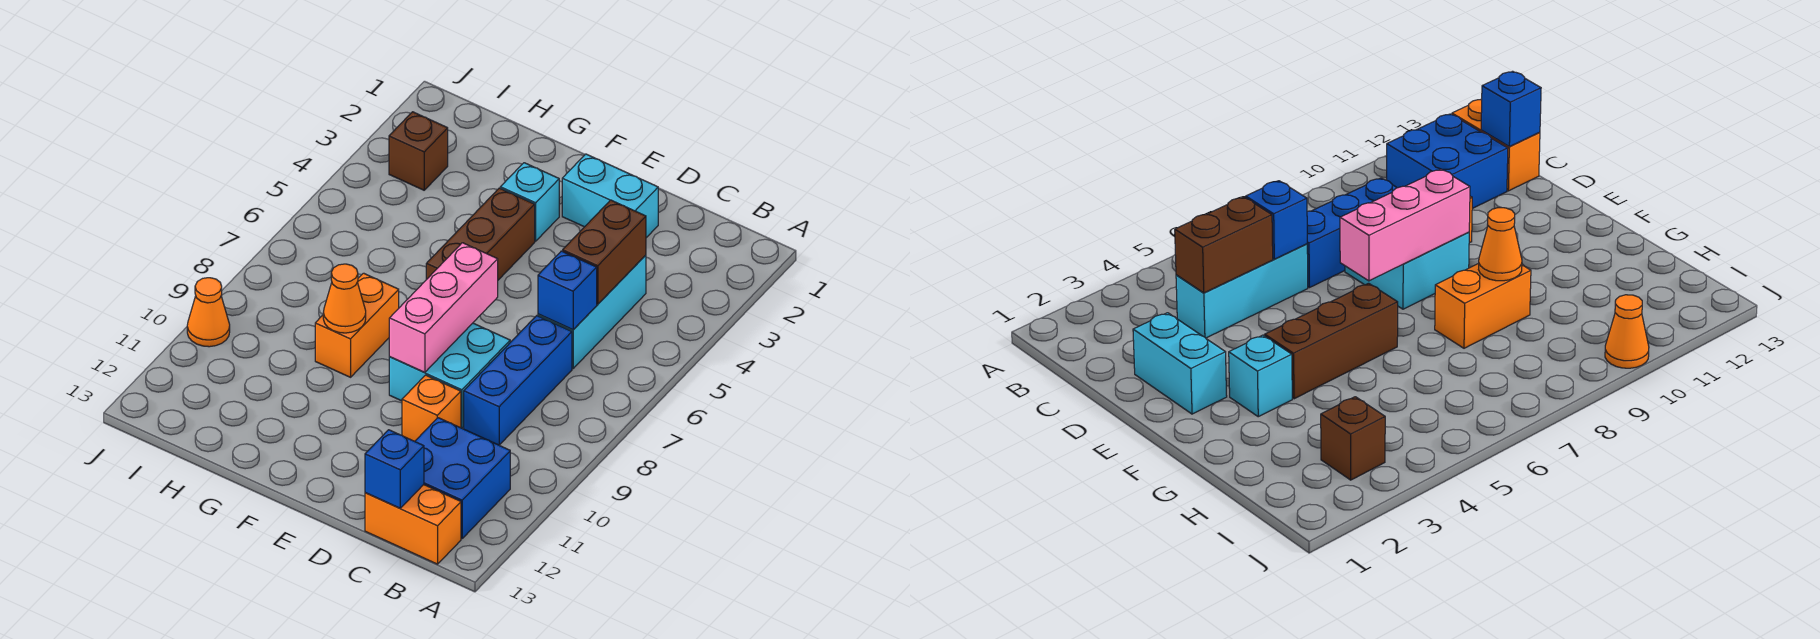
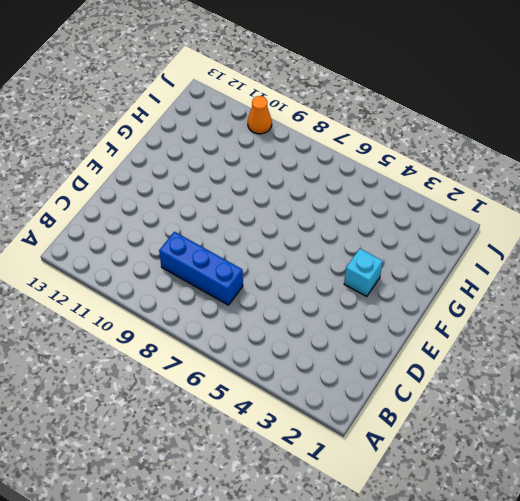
none -> blue brick B11:C12 level 1
none -> orange brick B13:C13 level 1
none -> cyan brick C4:C6 level 1

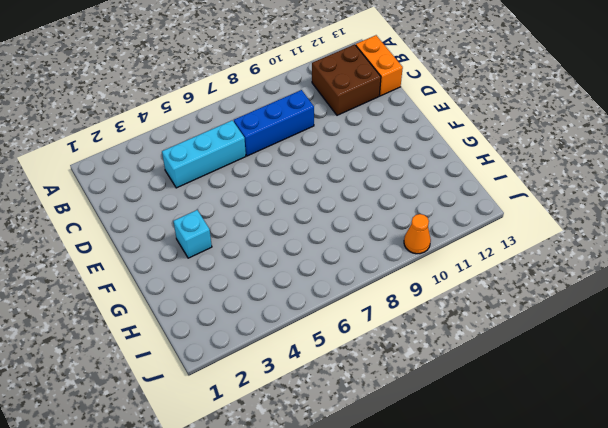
brown brick B11:C12 level 1 -> blue brick B11:C12 level 1
none -> cyan brick D2:E2 level 1
none -> cyan brick D8:E9 level 1
none -> orange brick D10 level 1

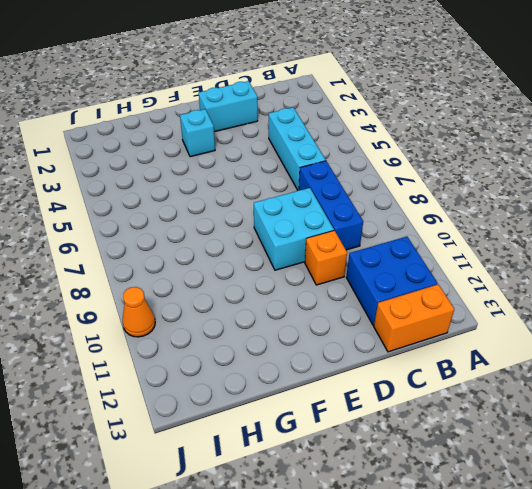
none -> brown brick F4:F6 level 1
none -> orange brick G8:G9 level 1
none -> brown brick I3 level 1

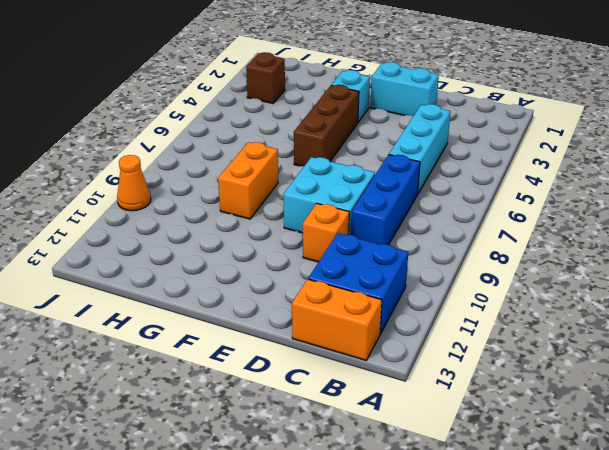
none -> brown brick C4:C5 level 2
none -> blue brick C6 level 2
none -> blue brick C13 level 2

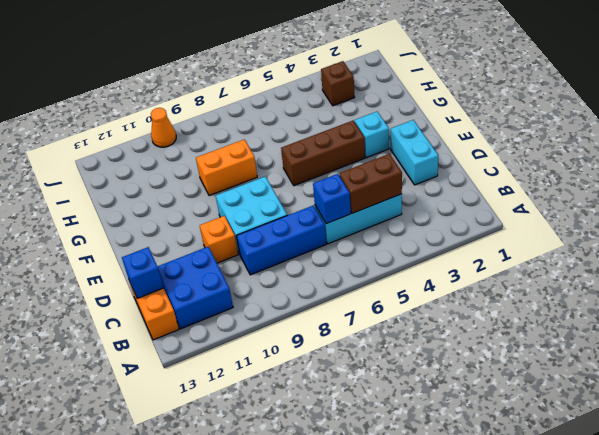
none -> pink brick E7:E9 level 2
none -> orange cone G9 level 2

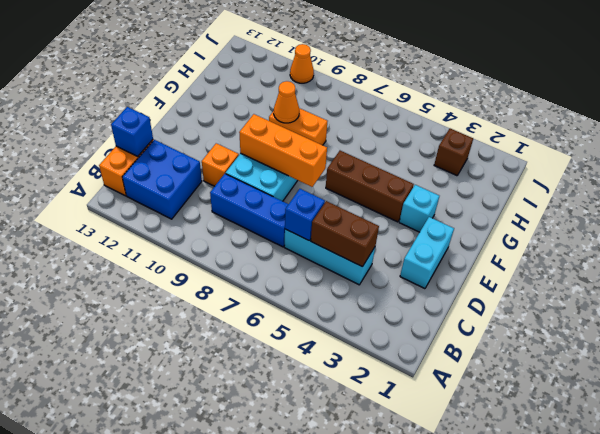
orange brick E7:E9 level 2 -> pink brick E7:E9 level 2

